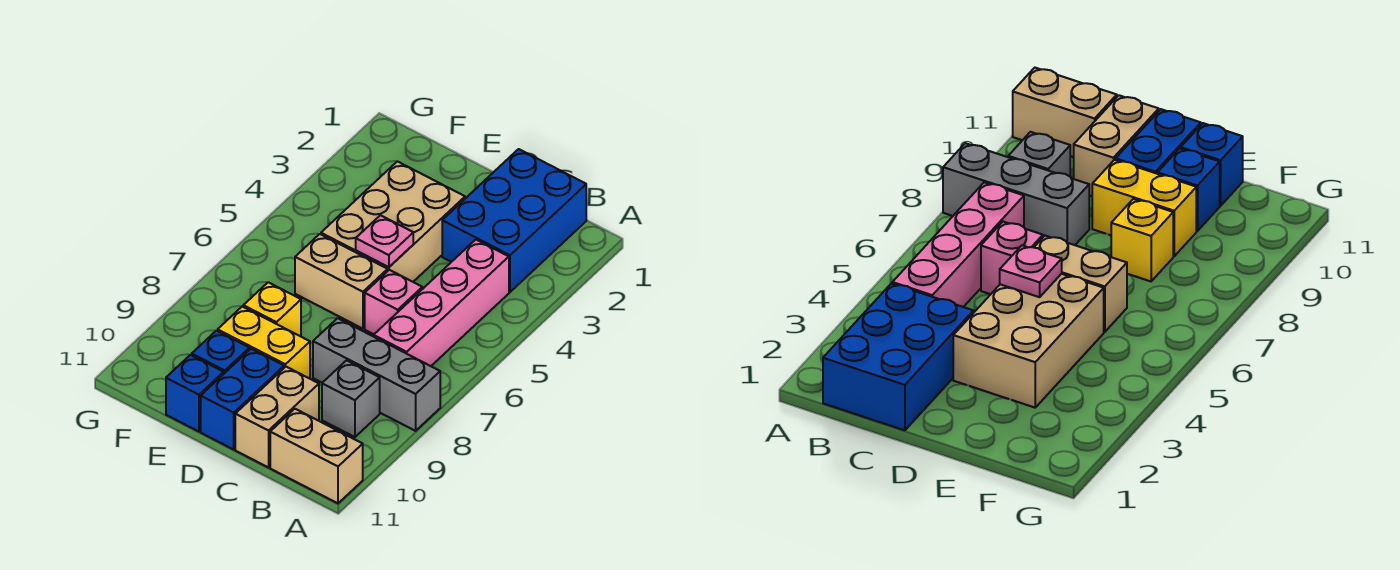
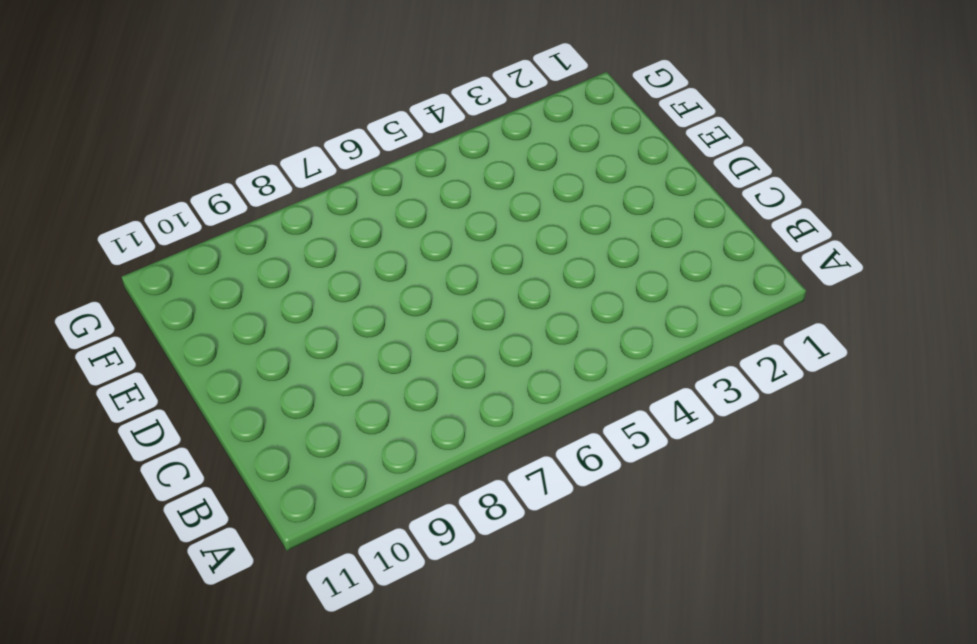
none -> grey brick A8:C8 level 1
none -> tan brick A11:B11 level 1
none -> blue brick B1:C3 level 1

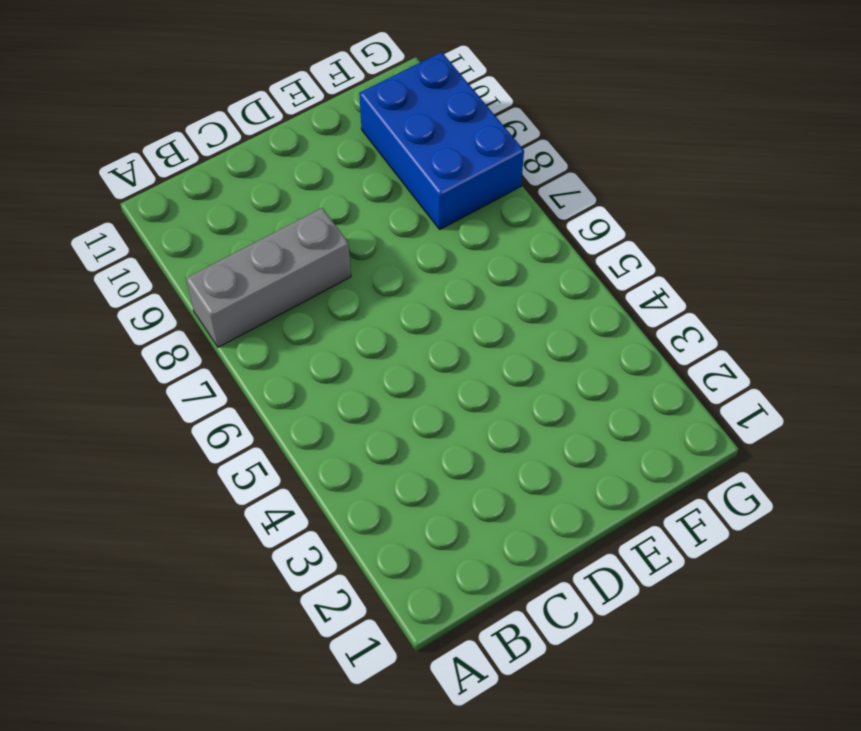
blue brick F8:G10 level 1 -> blue brick B1:C3 level 1
none -> tan brick A11:B11 level 1
none -> pink brick B4:B7 level 1
none -> grey brick B9 level 1

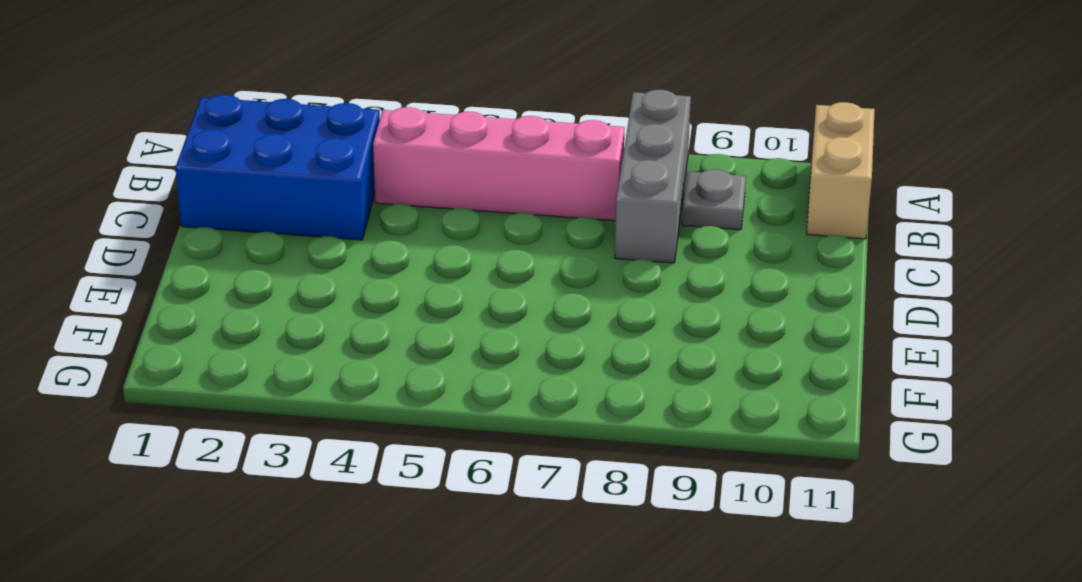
grey plate B9 level 1 -> grey brick B9 level 1
none -> pink brick C6 level 1
none -> tan brick C10:C11 level 1
none -> tan brick D3:E5 level 1

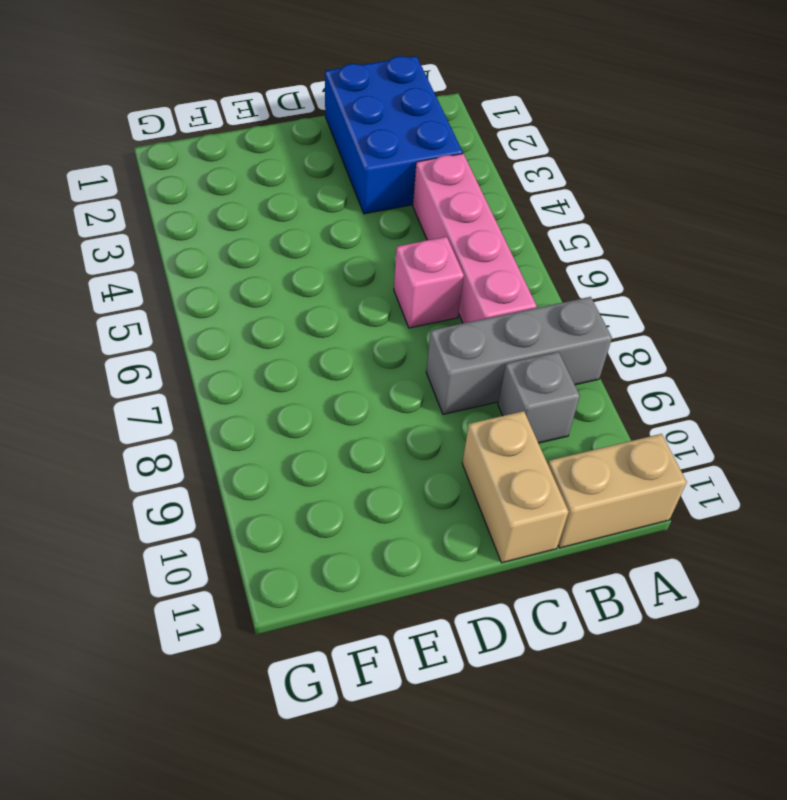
none -> tan brick D3:E5 level 1
none -> tan brick D6:E6 level 1
none -> yellow brick D9:E9 level 1

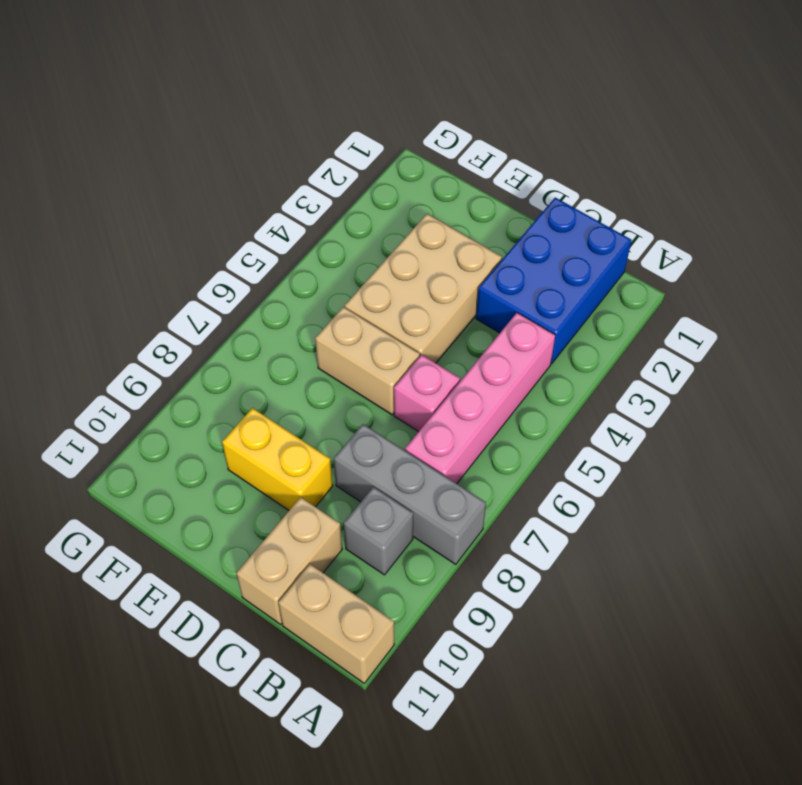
none -> blue brick D10:D11 level 1
none -> yellow brick E8 level 1
none -> blue brick E10 level 1

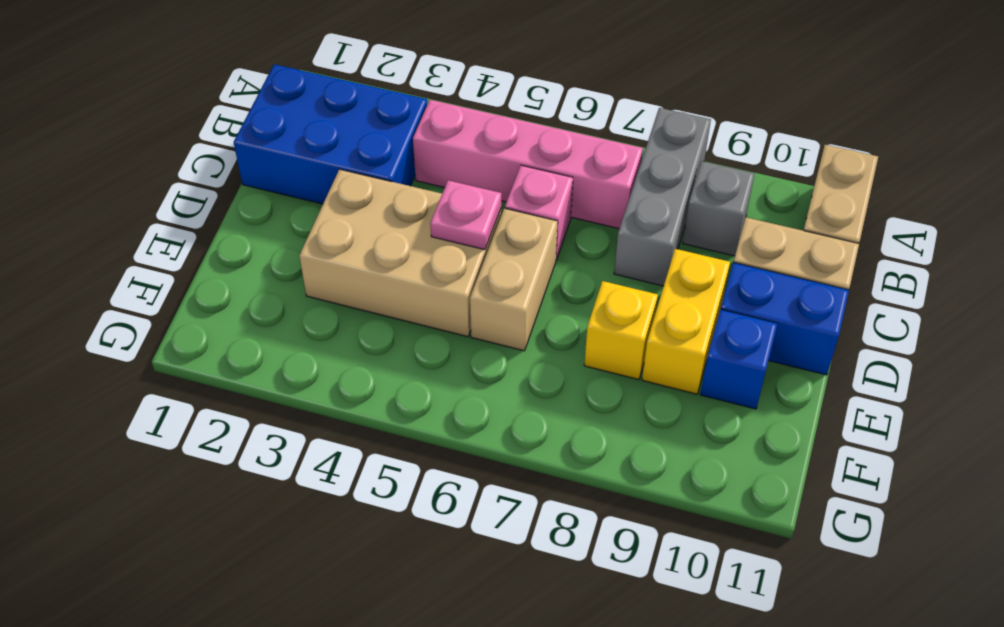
none -> blue brick E11 level 1

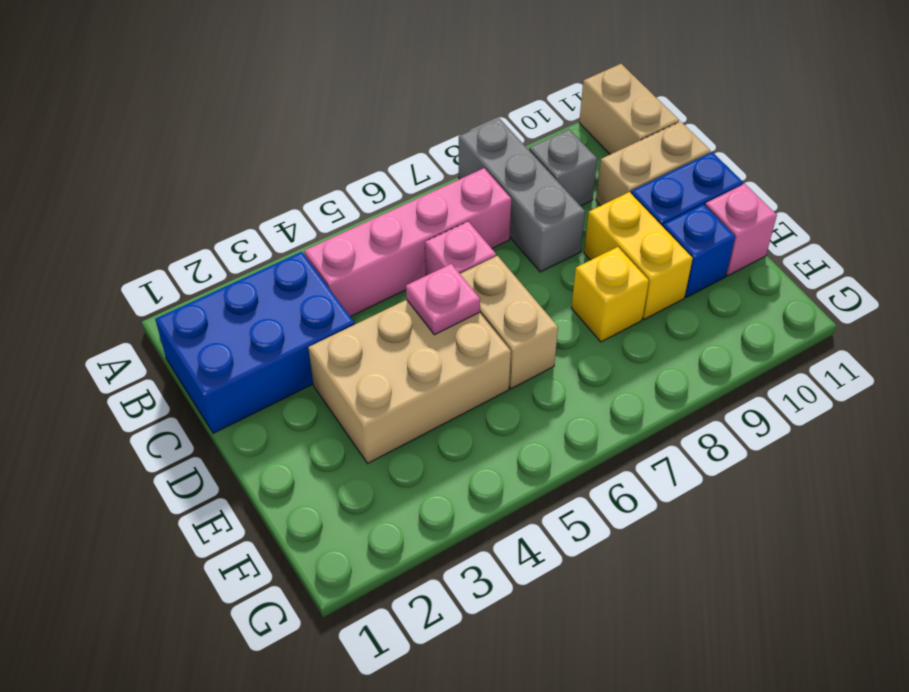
pink brick E11 level 1 -> blue brick E11 level 1

